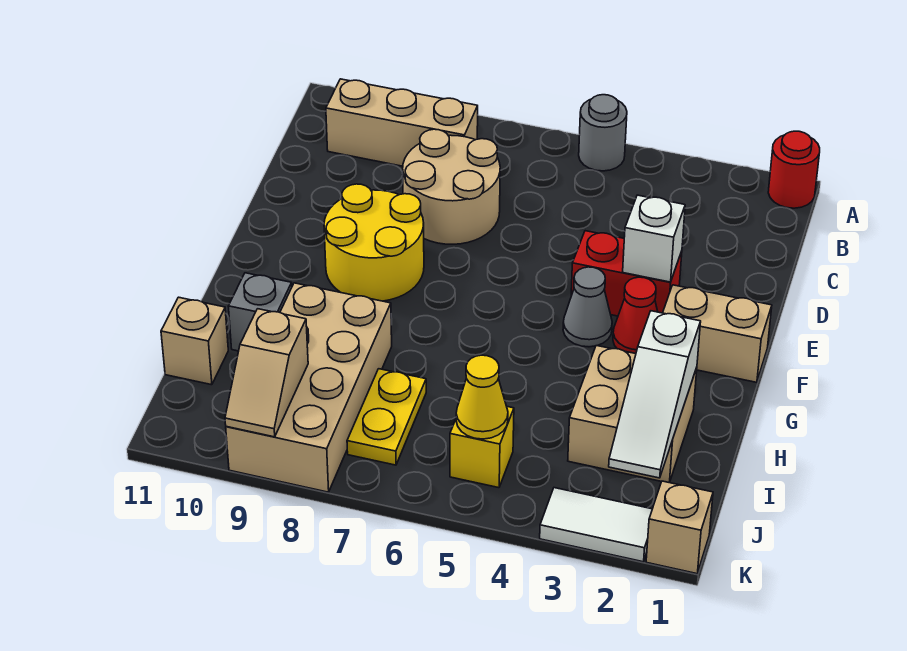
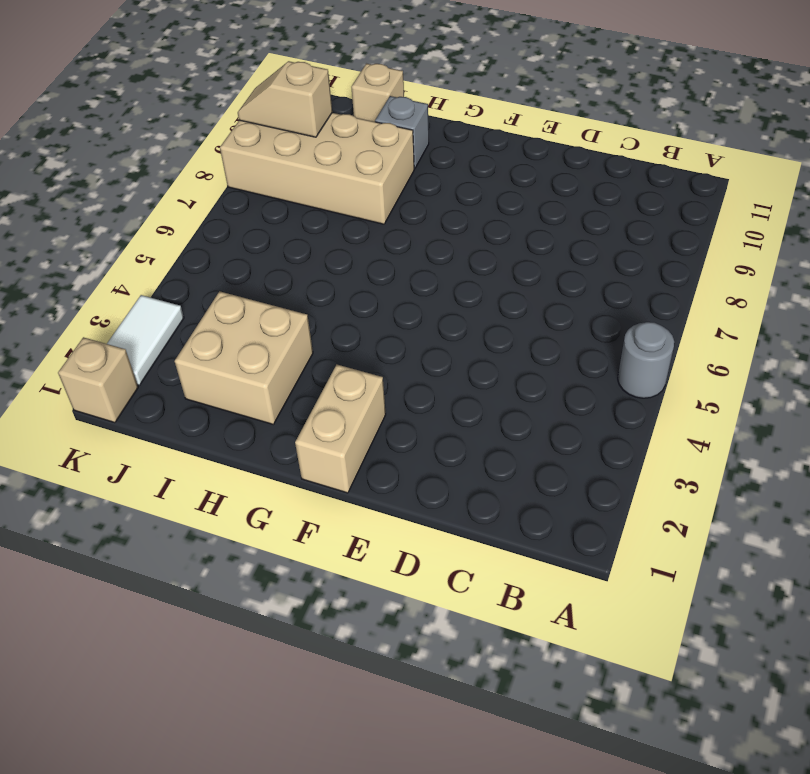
none -> red round brick A1 level 1
none -> tan brick B8:B10 level 1
none -> tan round brick C7:D8 level 1

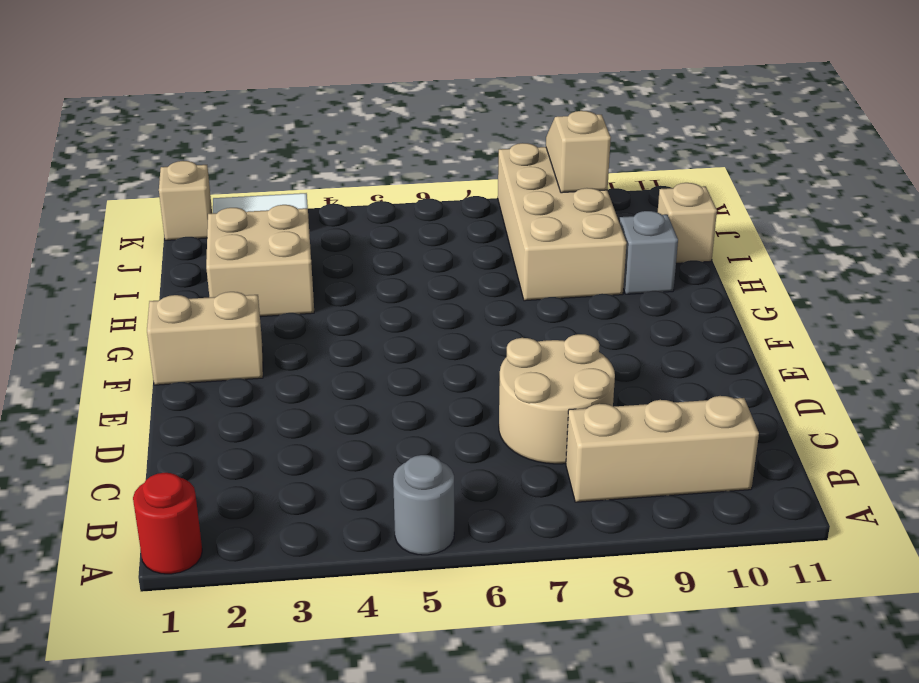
none -> red brick E3:E4 level 1
none -> yellow round brick E8:F9 level 1
none -> red cone F3 level 1

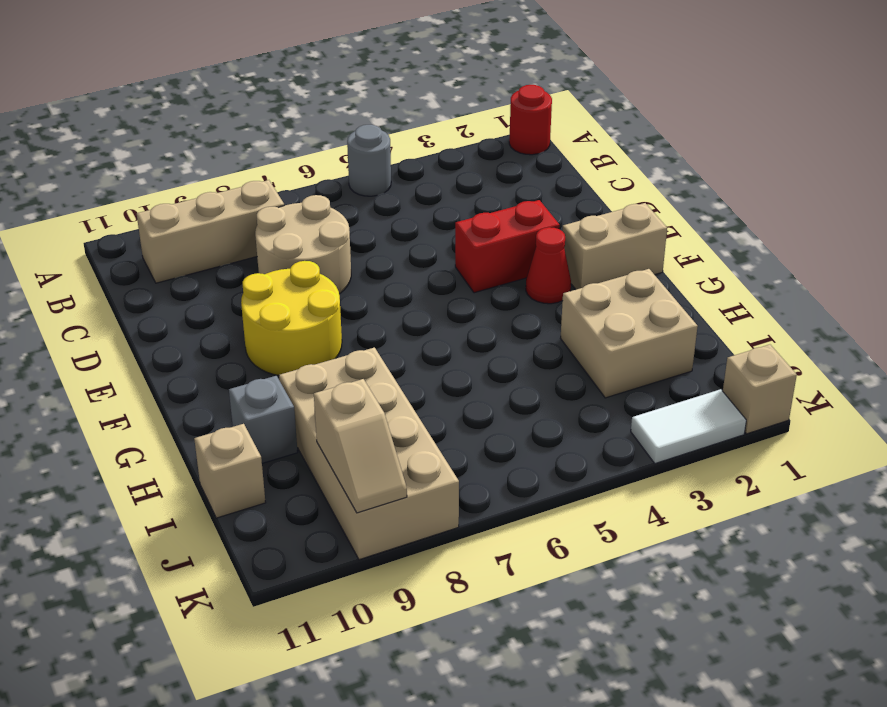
none -> grey cone F4 level 1
none -> yellow plate I7:J7 level 1
none -> yellow brick J5 level 1

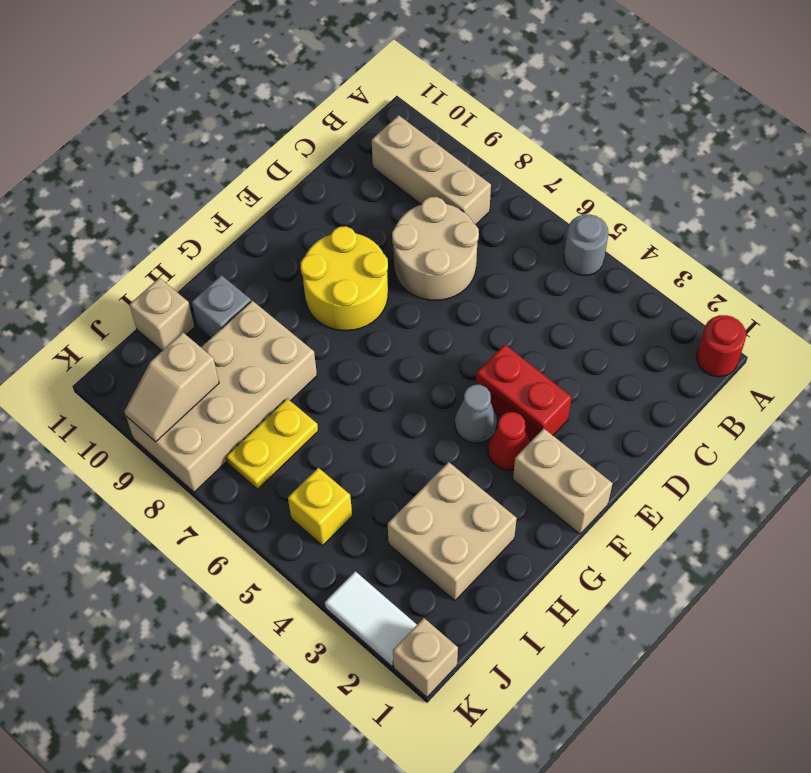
none -> white brick E3 level 2
none -> white slope H2:J2 level 2 top H
none -> yellow cone J5 level 2

